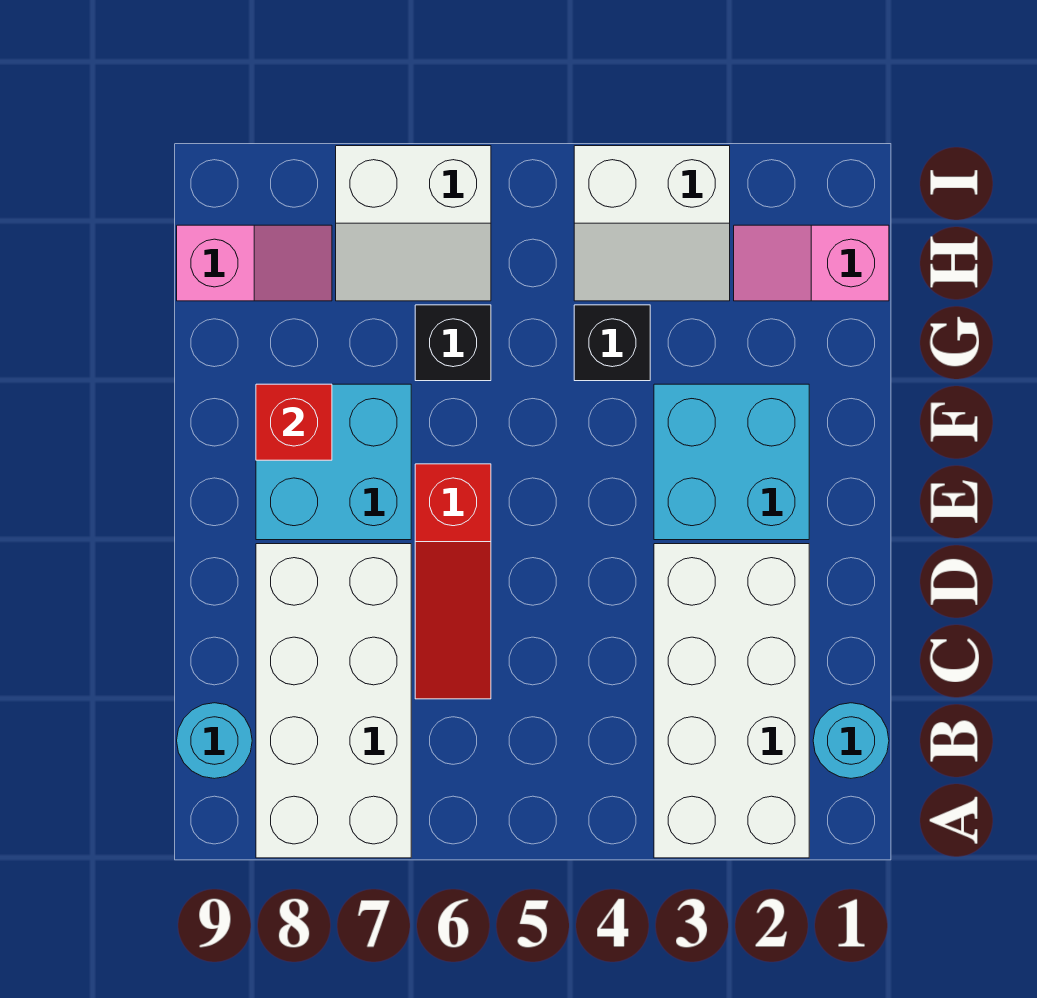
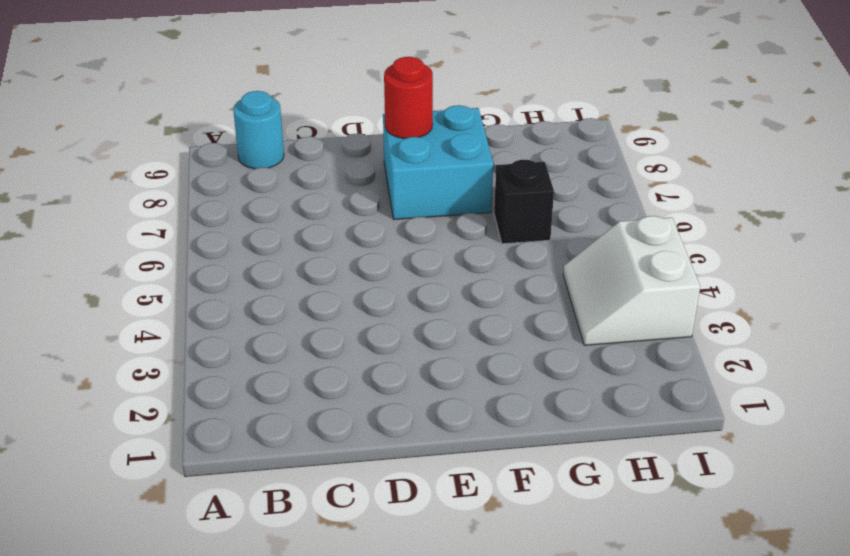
red round brick E8 level 2 -> none
none -> white brick A2:D3 level 1
none -> white brick A7:D8 level 1
none -> cyan round brick B1 level 1

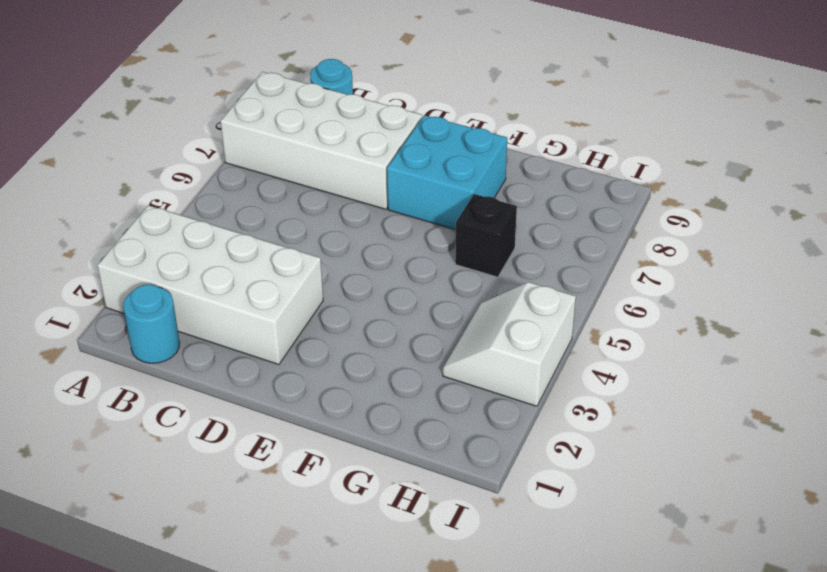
none -> red slope C6:E6 level 1 top E
none -> cyan brick E2:F3 level 1
none -> black brick G4 level 1

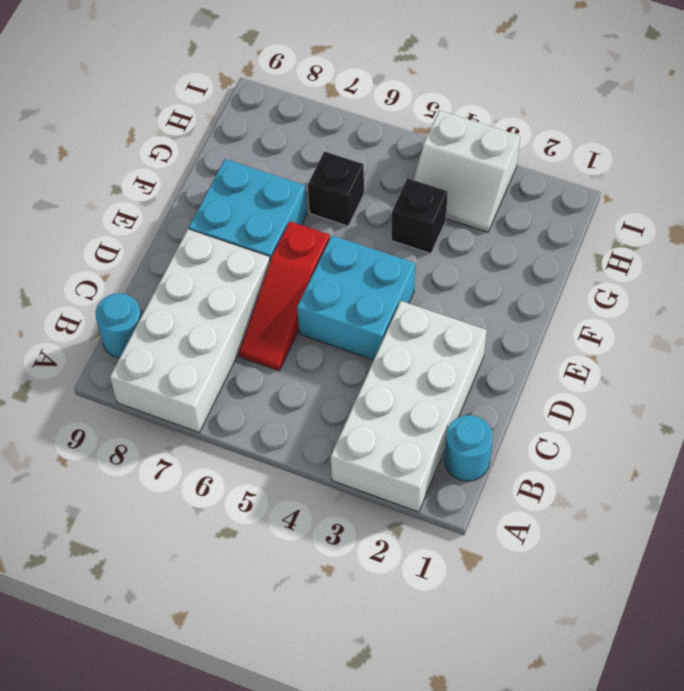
cyan brick D4:E5 level 1 -> cyan brick E2:F3 level 1
none -> pink slope H1:H2 level 1 top 1
none -> white slope H6:I7 level 1 top I
none -> pink slope H8:H9 level 1 top 9

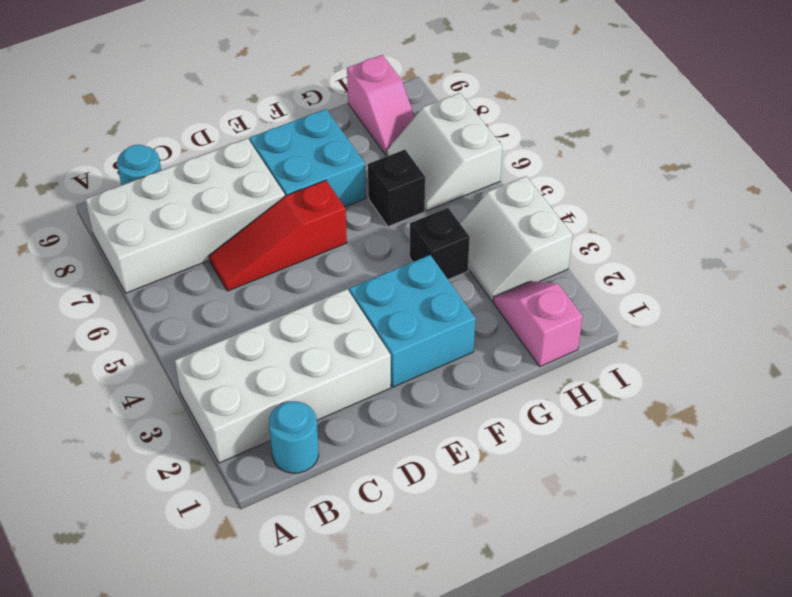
none -> red brick F8 level 2

